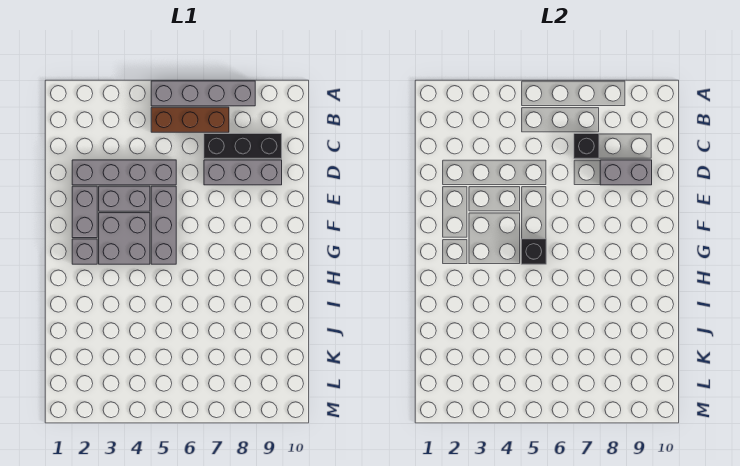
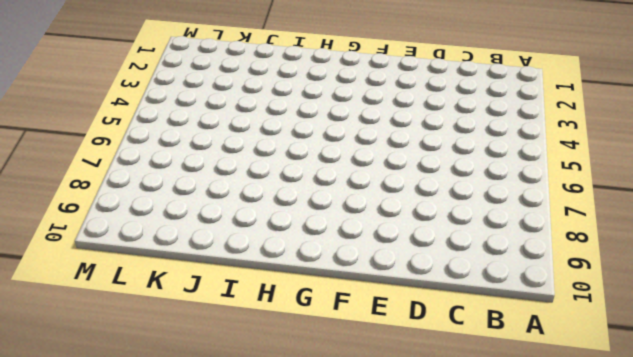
none -> grey brick A5:A8 level 1
none -> brown brick B5:B7 level 1
none -> black brick C7:C9 level 1

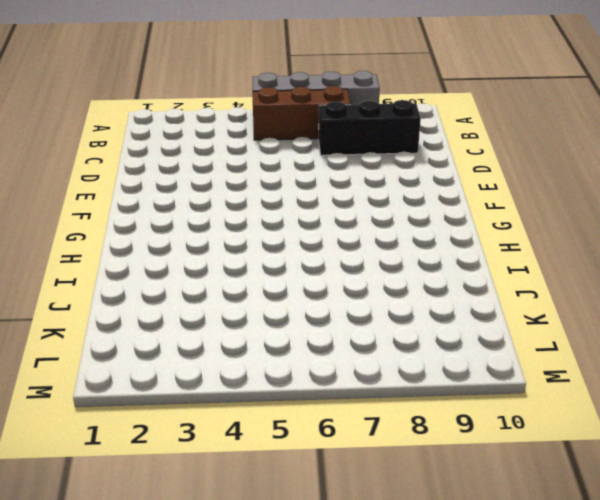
none -> grey brick D2:D5 level 1
none -> grey brick D7:D9 level 1
none -> grey brick E2:F2 level 1

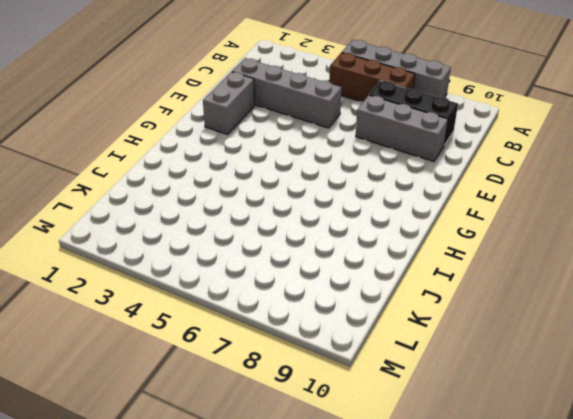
none -> grey brick E3:E4 level 1
none -> grey brick E5:G5 level 1
none -> grey brick F3:G4 level 1

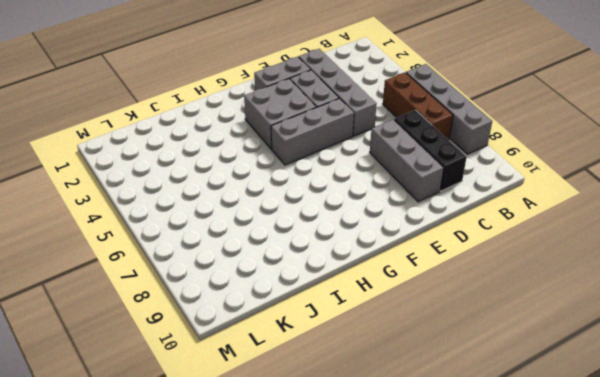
none -> grey brick G2 level 1
none -> black brick C7 level 2
none -> grey brick D8:D9 level 2

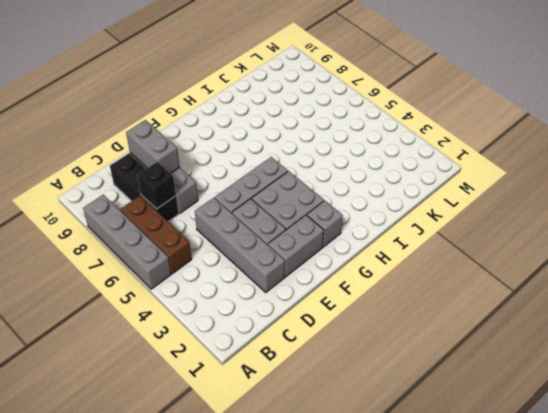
none -> black brick G5 level 2

